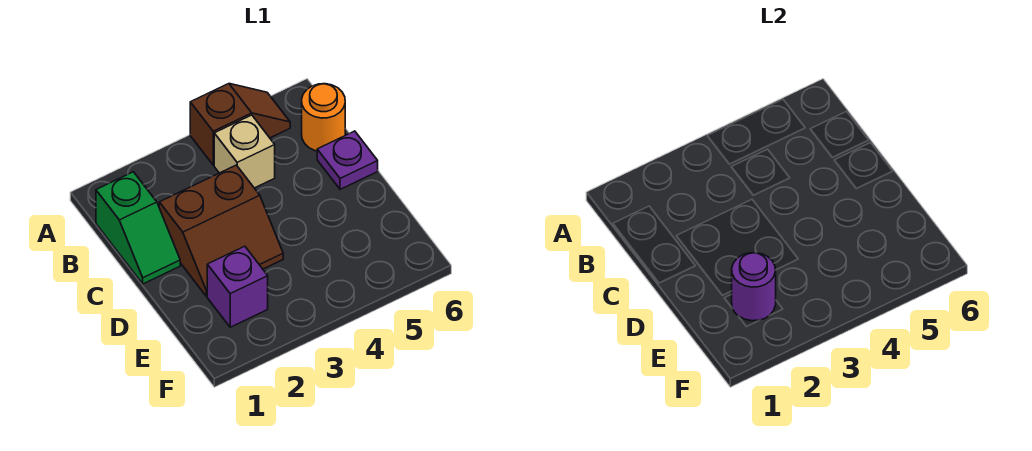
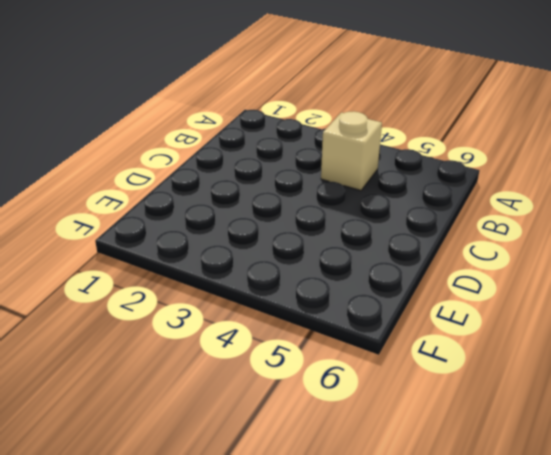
none -> brown slope A4:A5 level 1 top 4
none -> green slope B1:C1 level 1 top B

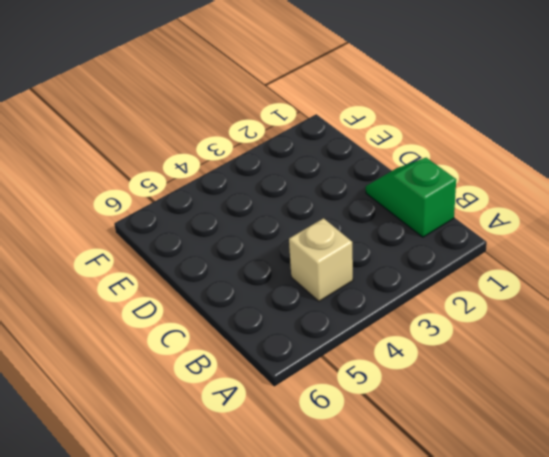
none -> brown slope A4:A5 level 1 top 4
none -> orange round brick B6 level 1

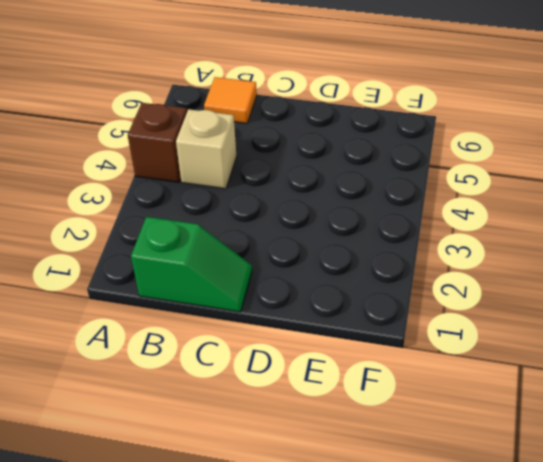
orange tile B6 level 1 -> orange round brick B6 level 1
none -> brown slope C2:D3 level 1 top C
none -> purple plate C6 level 1

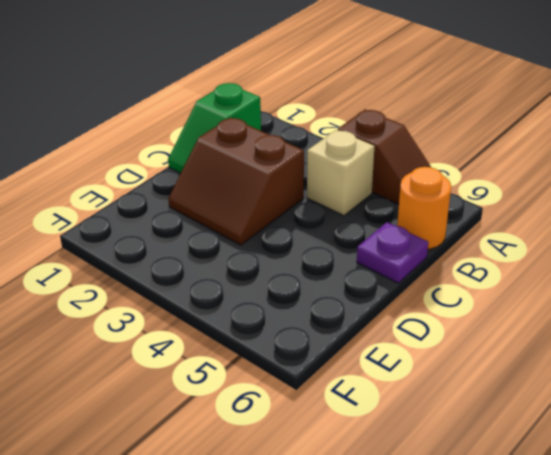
none -> purple brick E2 level 1
none -> purple round brick E2 level 2

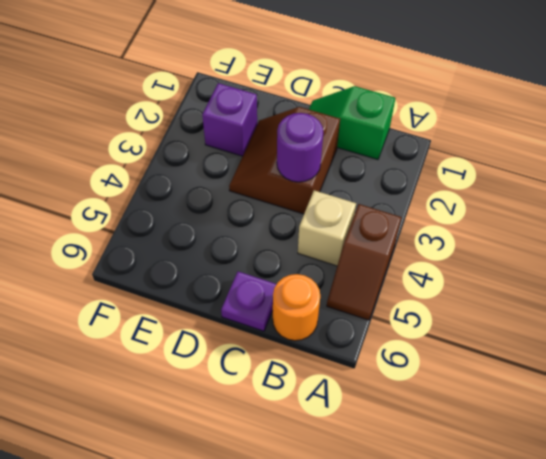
purple round brick C3 level 2 -> purple round brick E2 level 2

